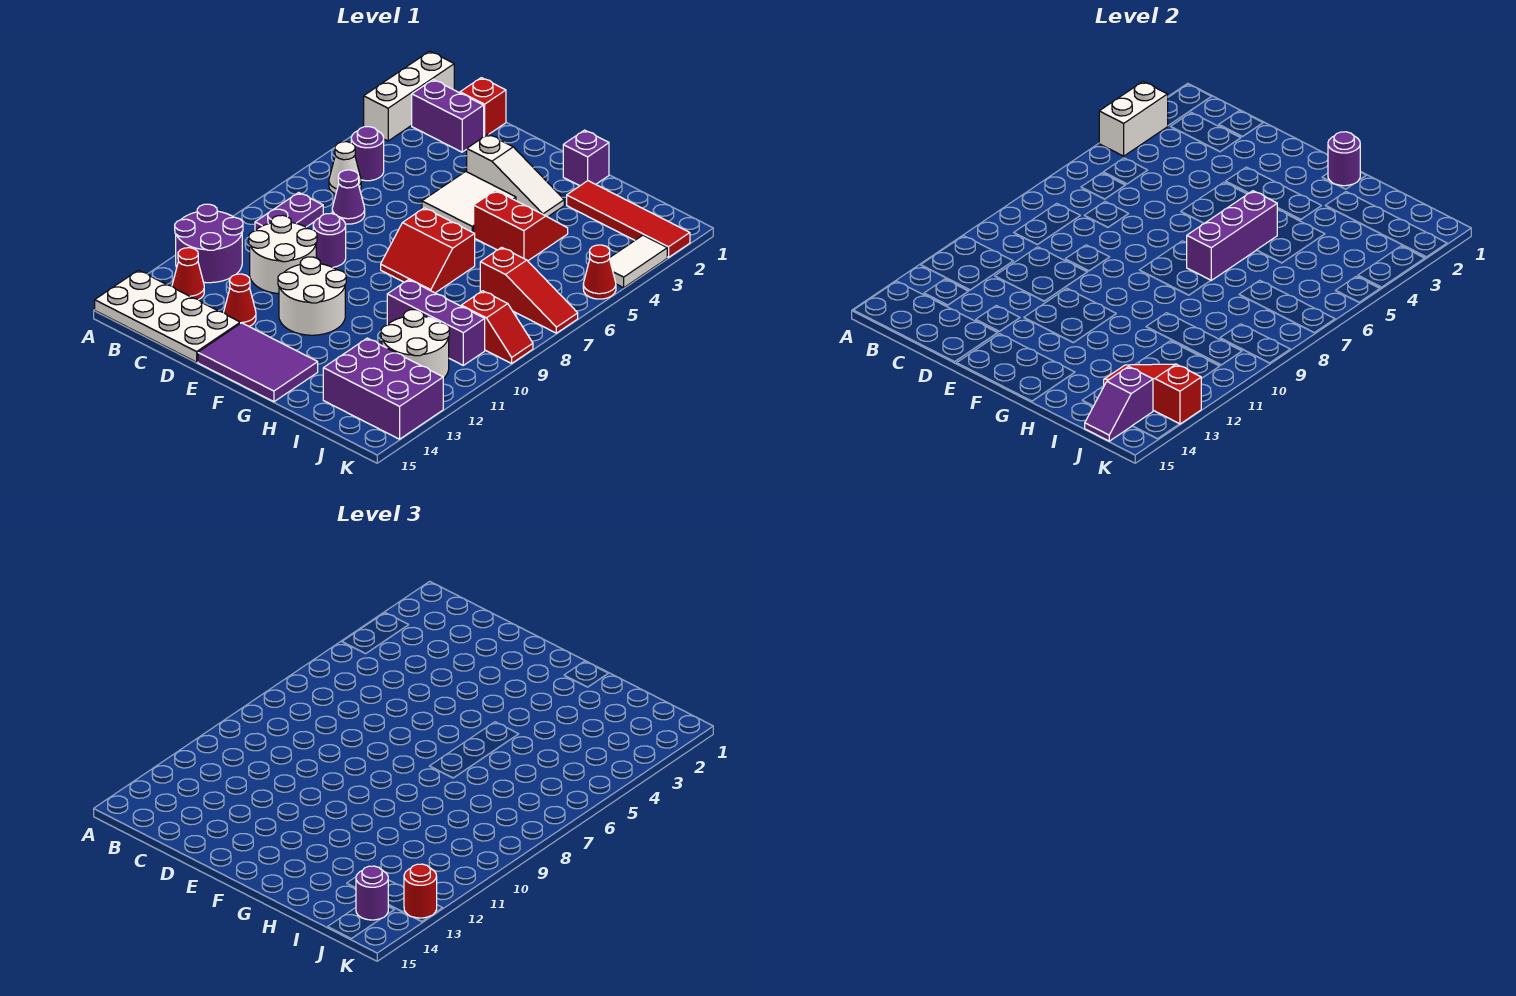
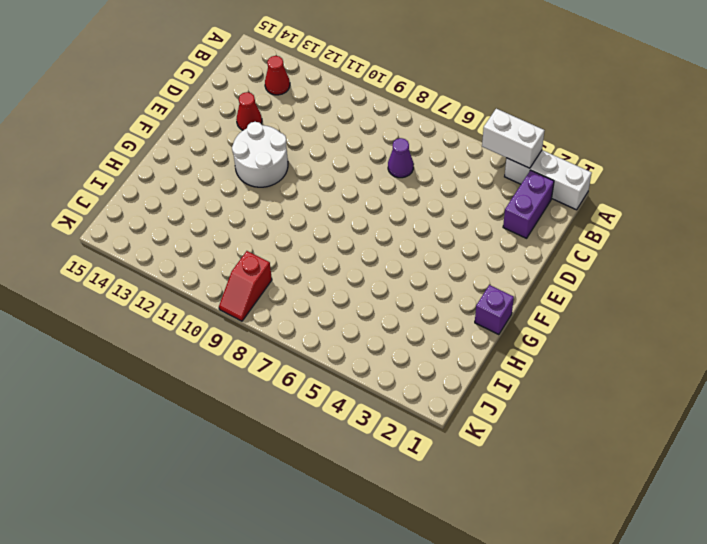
none -> purple round brick A11:B12 level 1
none -> white plate A14:D15 level 1
none -> purple round brick B5 level 1
none -> white cone B6 level 1

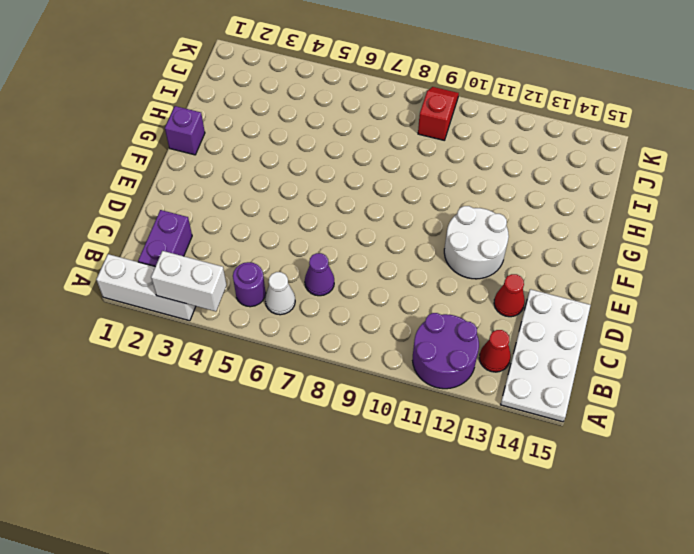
none -> purple plate B8:B9 level 1
none -> red brick C1 level 1
none -> white round brick C10:D11 level 1
none -> purple round brick D9 level 1

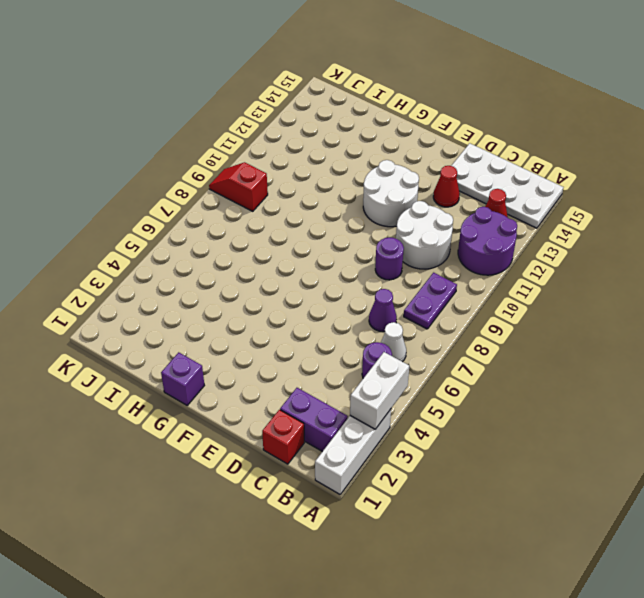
none -> white slope E3:G3 level 1 top E
none -> white tile E4:F5 level 1
none -> purple tile E14:G15 level 1
none -> red slope F7:G8 level 1 top 7

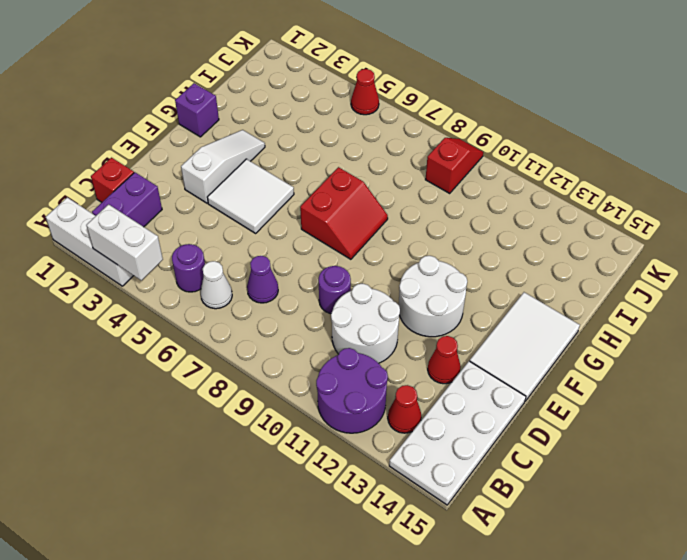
white tile E14:G15 level 1 -> purple tile E14:G15 level 1
none -> purple plate B8:B9 level 1
none -> red slope G4:H5 level 1 top 5
none -> red tile H2:K2 level 1
none -> purple brick H10:J10 level 1

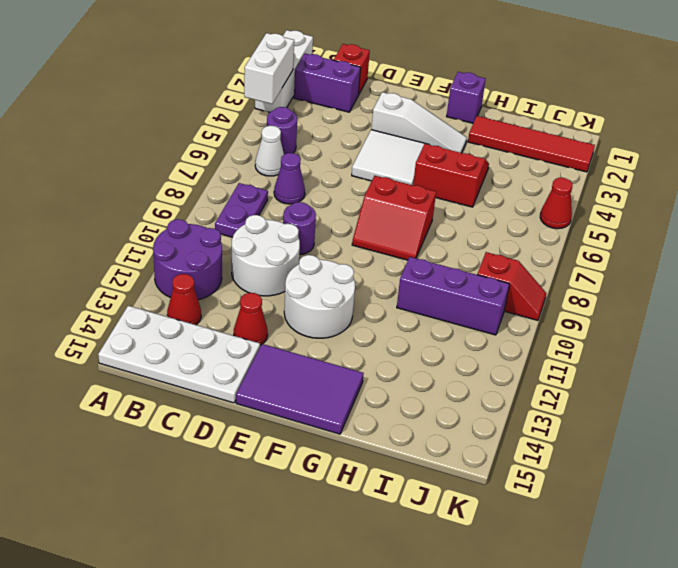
none -> red slope I7:K7 level 1 top I
none -> white round brick I11:J12 level 1
none -> purple brick I13:K14 level 1
none -> white tile K3:K4 level 1

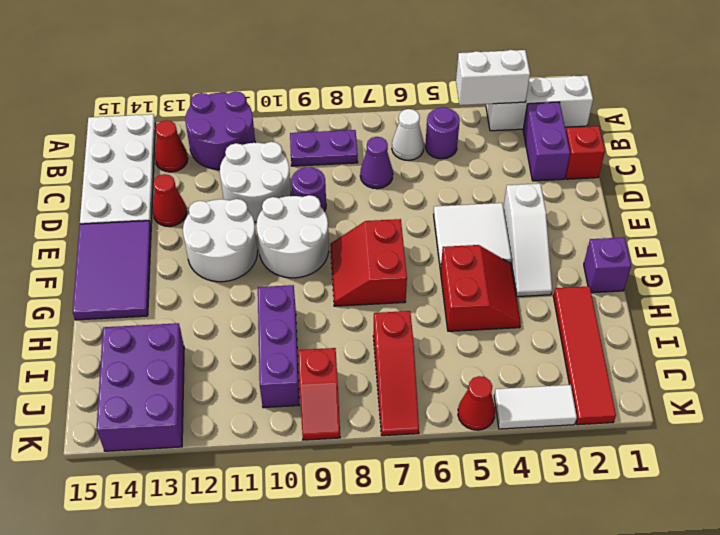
white round brick E9:F10 level 1 -> white round brick I11:J12 level 1
none -> purple round brick G1 level 2
none -> purple brick G5:G7 level 2
none -> red slope I13:K13 level 2 top K
none -> purple slope J14:J15 level 2 top 14

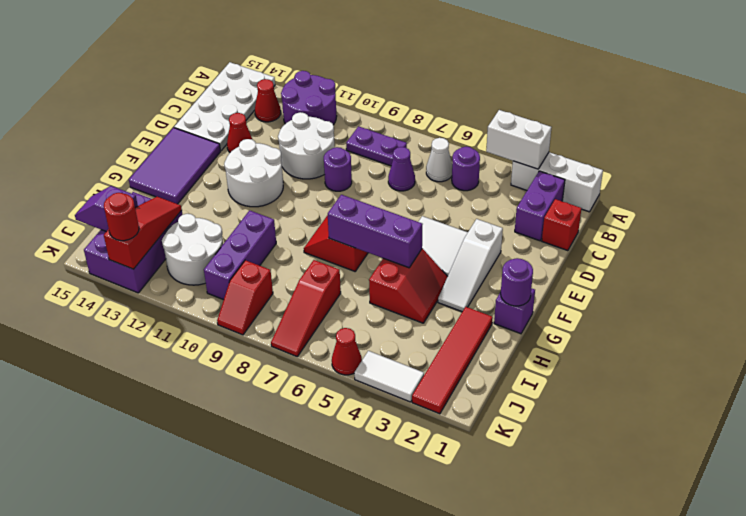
none -> purple round brick J14 level 3

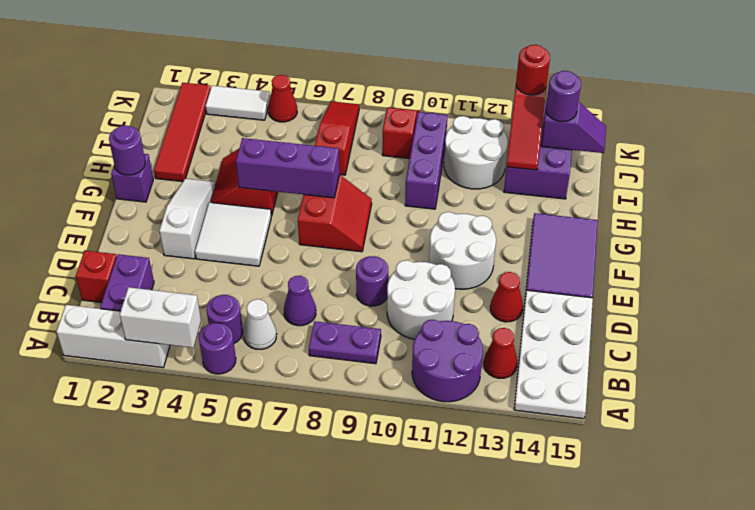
purple round brick A5 level 1 -> none

